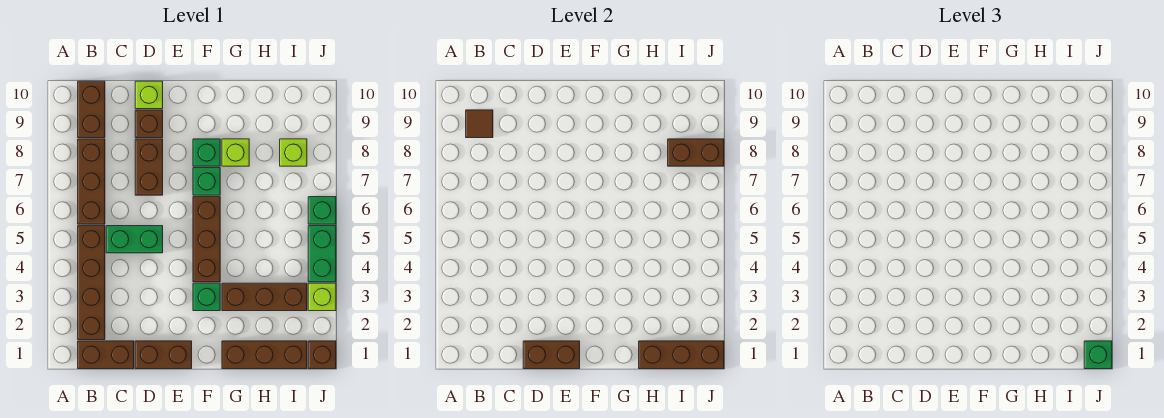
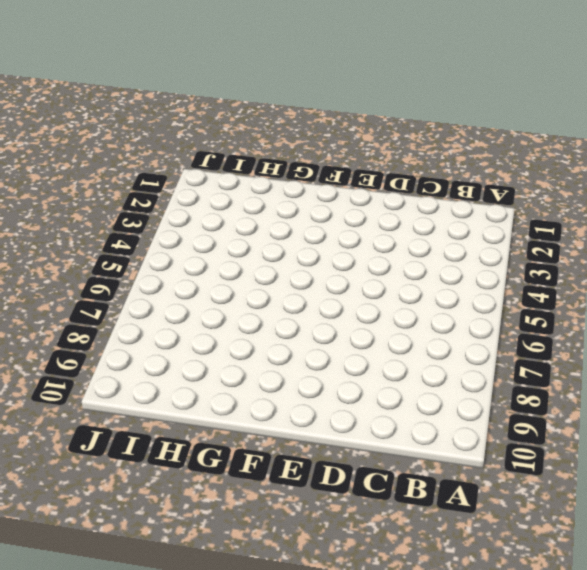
none -> brown brick B1:C1 level 1
none -> brown brick B2:B5 level 1
none -> brown brick B6:B8 level 1

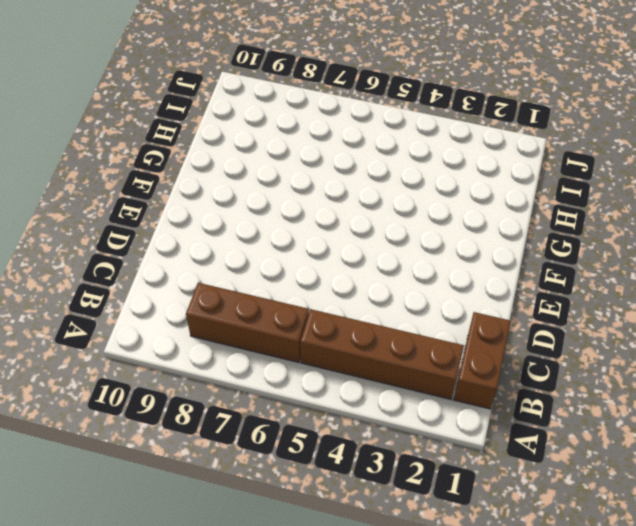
none -> brown brick B9:B10 level 1
none -> green brick C5:D5 level 1
none -> brown brick D1:E1 level 1

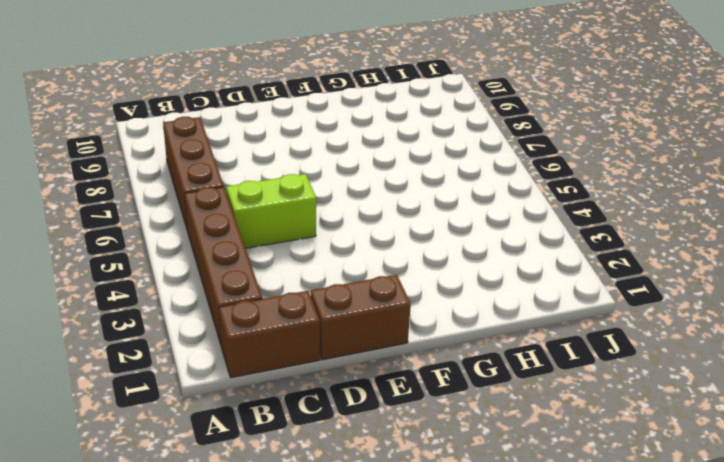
lime brick C5:D5 level 1 -> green brick C5:D5 level 1
none -> brown brick B9:B10 level 1
none -> brown brick D7:D8 level 1
none -> brown brick D9 level 1

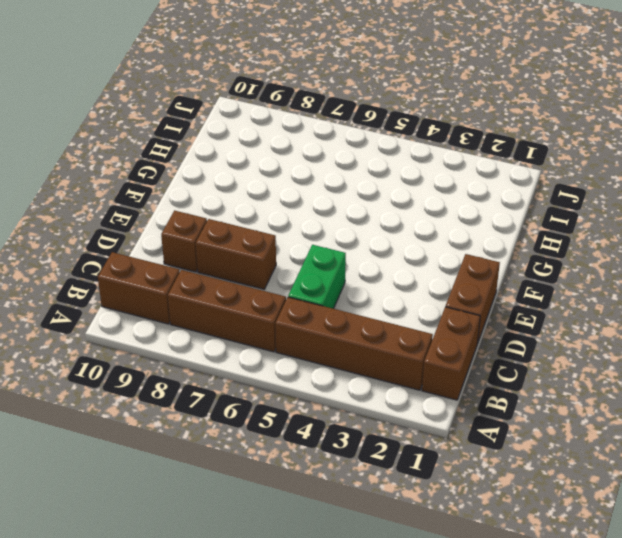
none -> lime brick D10 level 1
none -> green brick F3 level 1
none -> brown brick F4:F6 level 1

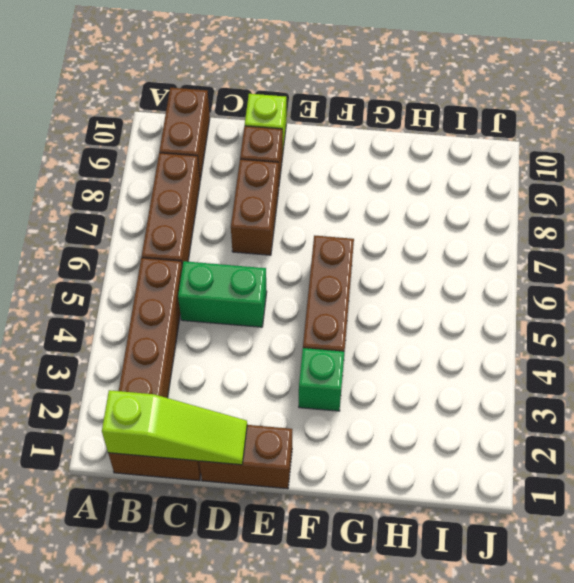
lime slope B1:D1 level 2 top B -> brown brick D1:E1 level 2
none -> green brick F7 level 1
none -> green brick F8 level 1
none -> brown brick G1:I1 level 1

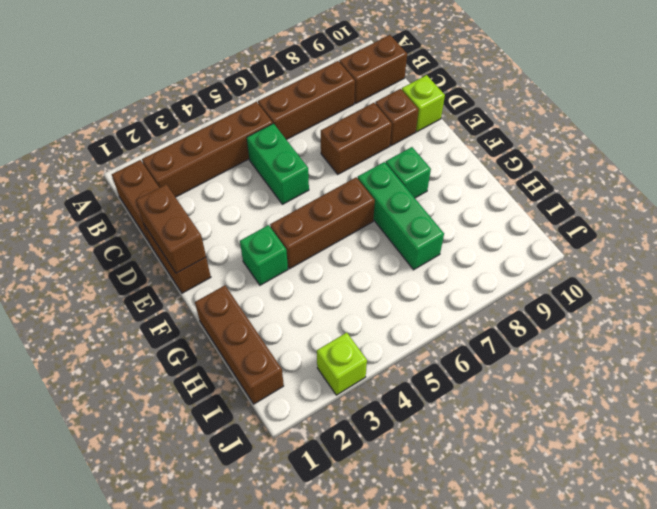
green brick F7:H7 level 1 -> green brick F7 level 1
none -> brown brick G3:I3 level 1
none -> lime brick G8 level 1
none -> lime brick I8 level 1

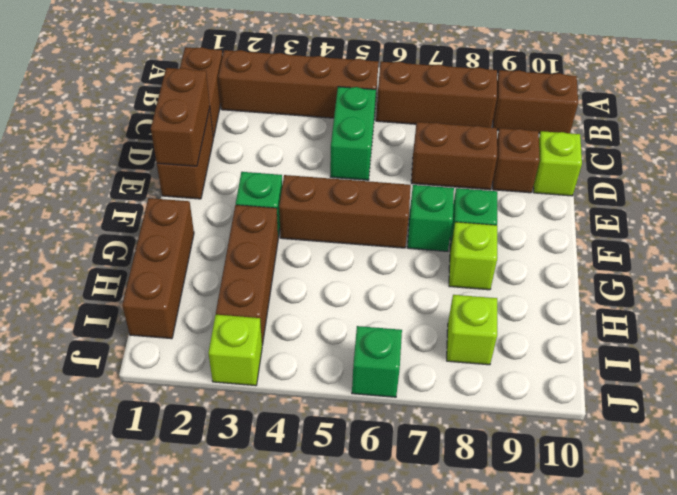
none -> brown brick J1 level 1
none -> green brick J4:J5 level 1
none -> brown tile B9 level 2

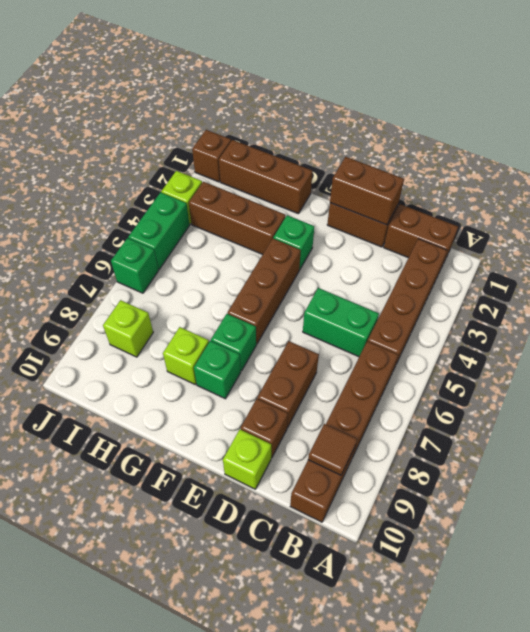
none -> brown brick H1:J1 level 2
none -> brown brick I8:J8 level 2
none -> green brick J1 level 3

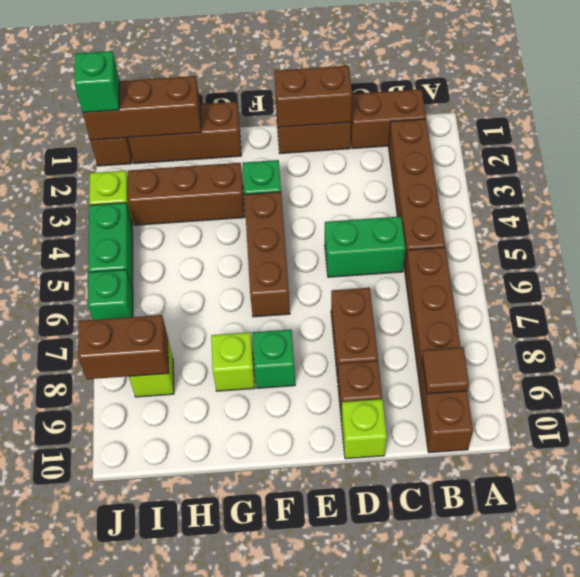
none -> green brick F7 level 1

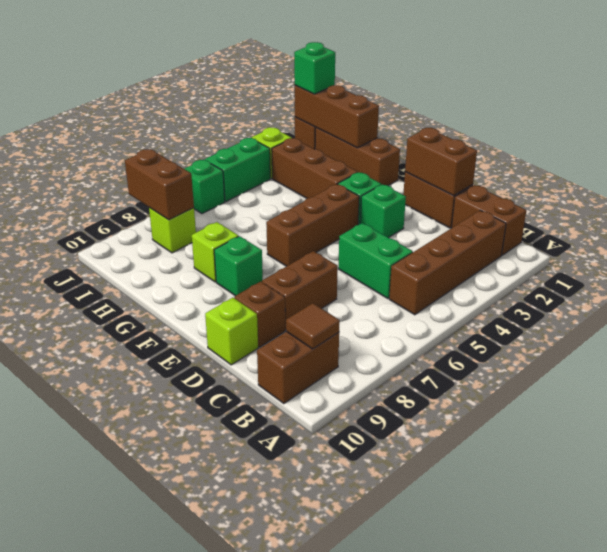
green brick E3 level 1 -> green brick F7 level 1
none -> brown brick B6:B8 level 1

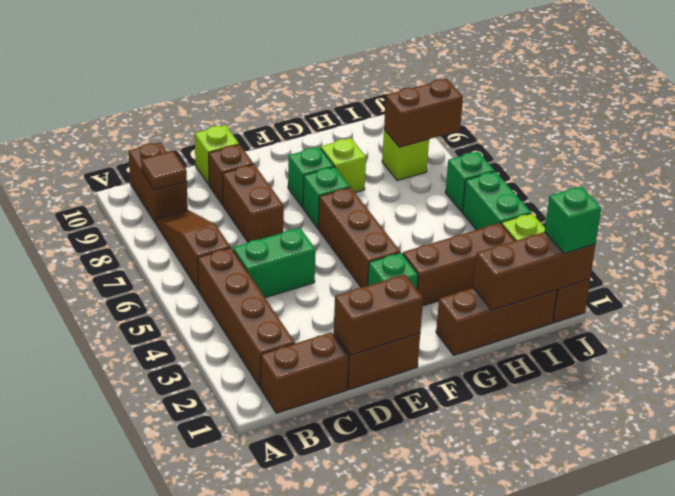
brown slope B6:B8 level 1 top 6 -> brown brick B6:B8 level 1

